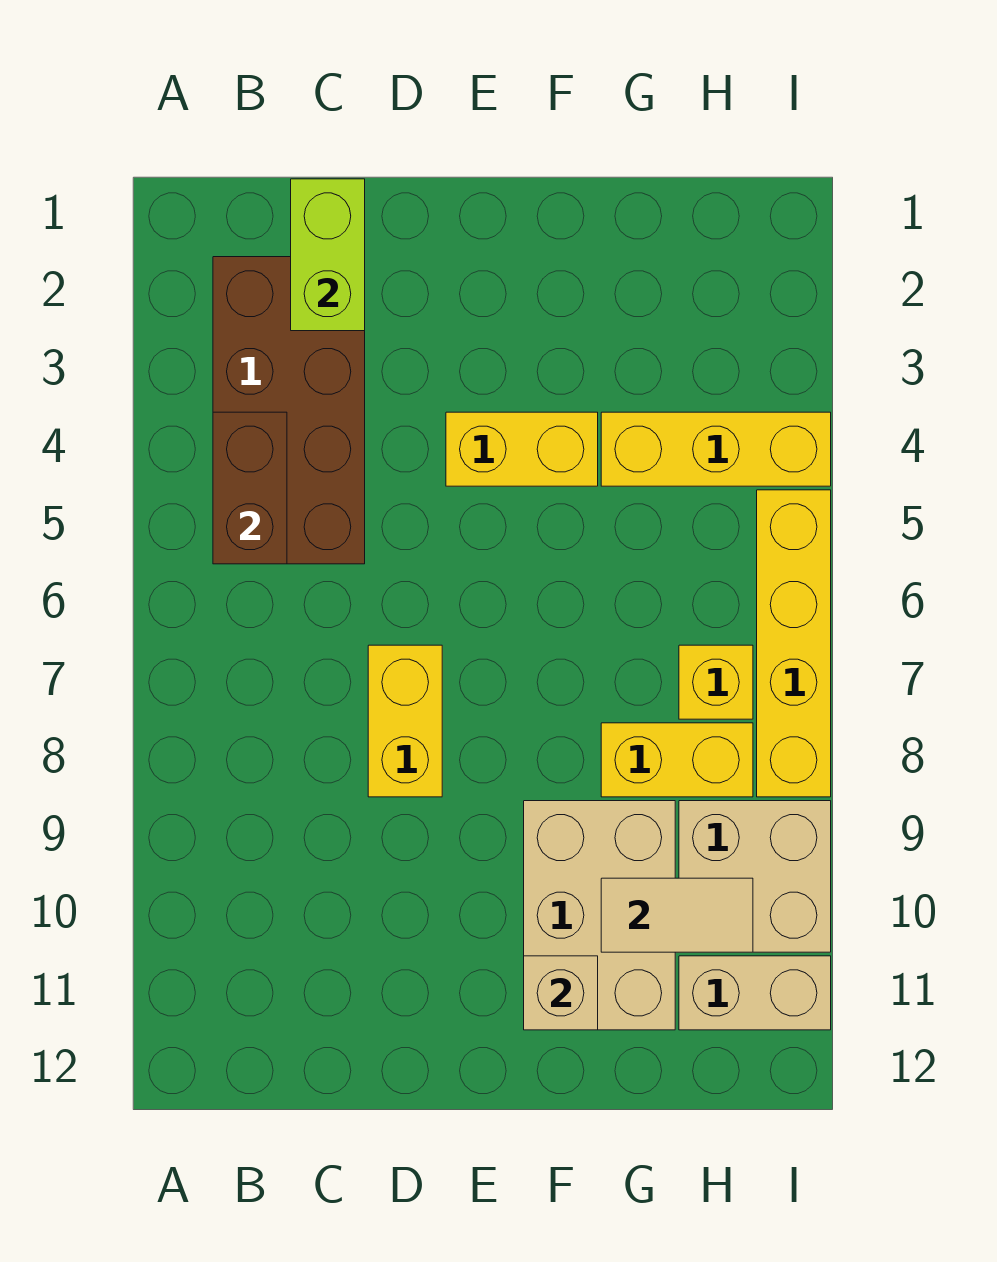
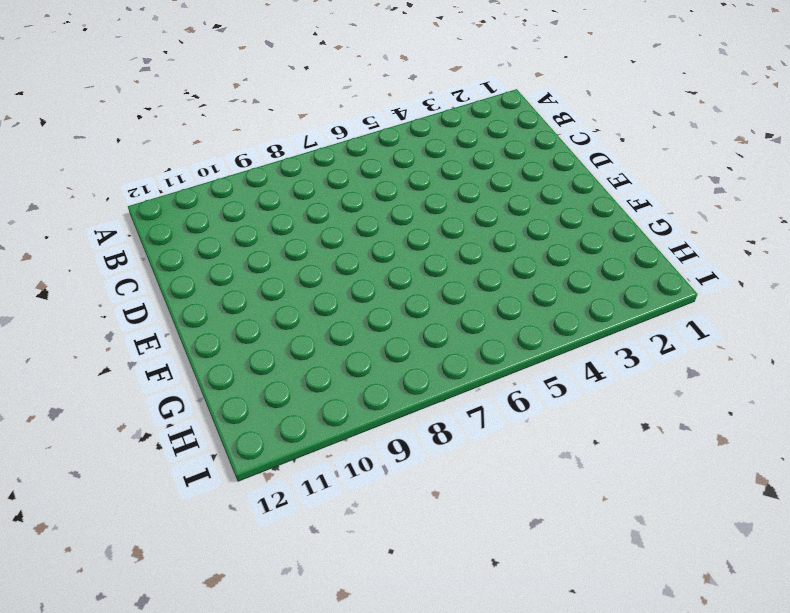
none -> brown brick B2:C5 level 1
none -> yellow brick D7:D8 level 1
none -> yellow brick E4:F4 level 1

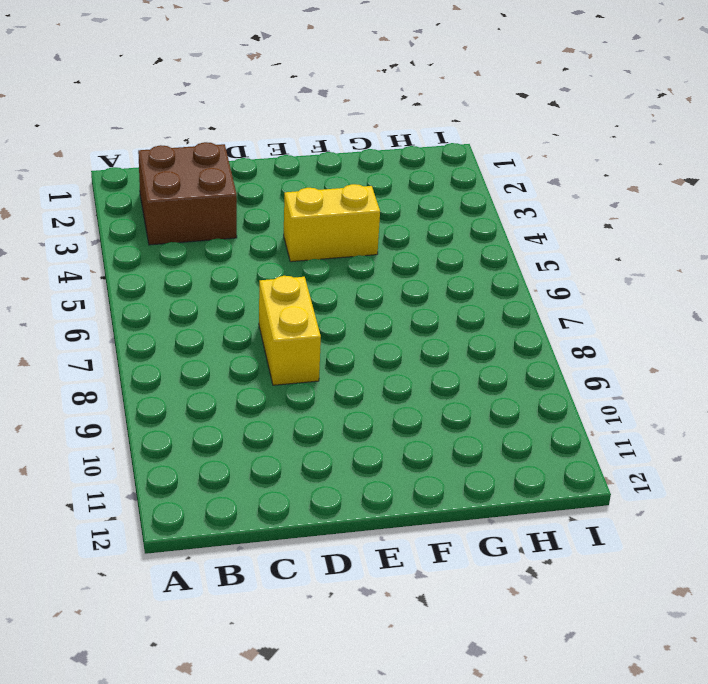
brown brick B2:C3 level 1 -> brown brick B2:C5 level 1
none -> tan brick F9:G11 level 1
none -> yellow brick G4:I4 level 1
none -> yellow brick G8:H8 level 1

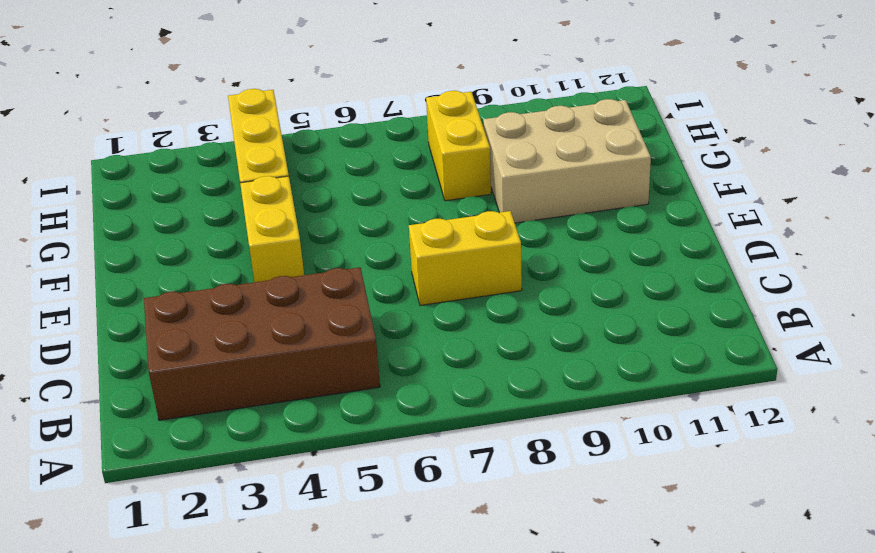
none -> yellow brick H7 level 1
none -> tan brick H9:I10 level 1
none -> tan brick H11:I11 level 1

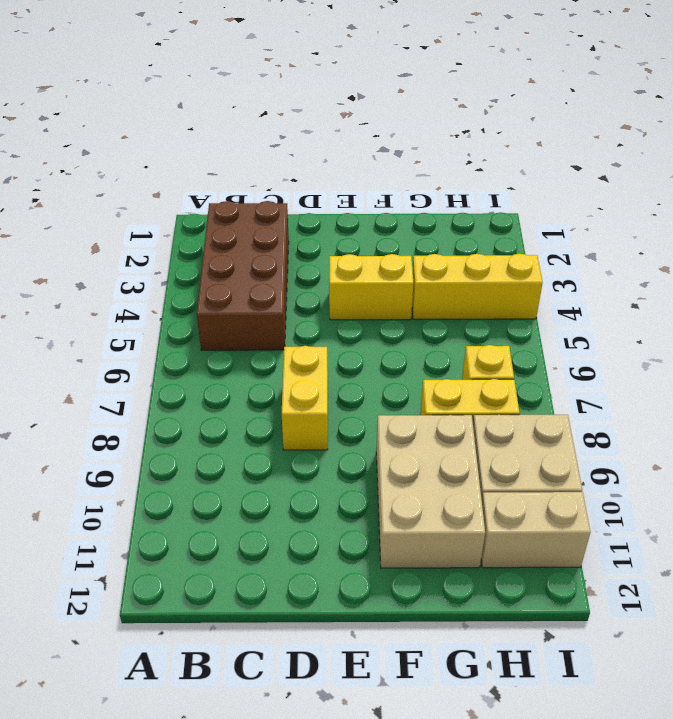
none -> yellow brick I5:I8 level 1
none -> brown brick B4:B5 level 2
none -> lime brick C1:C2 level 2

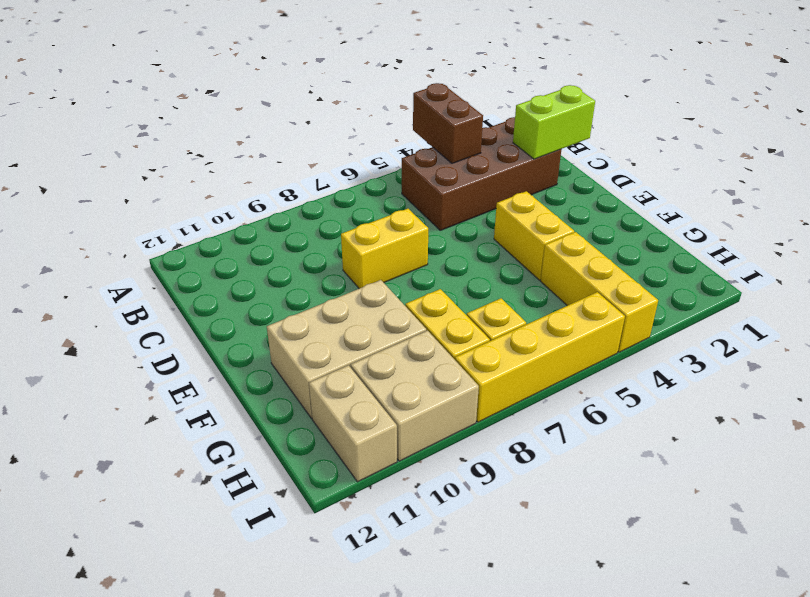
brown brick A4:B4 level 2 -> brown brick B4:B5 level 2
none -> tan brick F11 level 2
none -> tan tile G10:H10 level 2

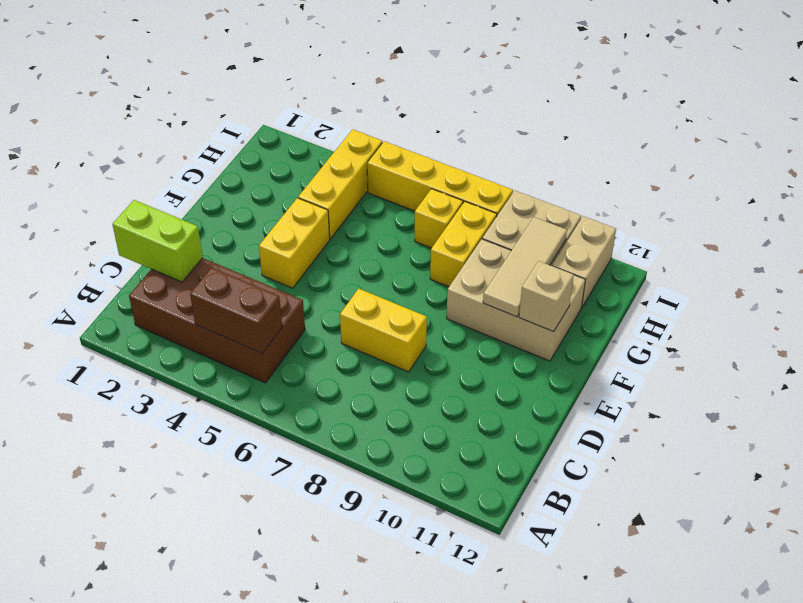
tan tile F10:H10 level 2 -> tan tile G10:H10 level 2

